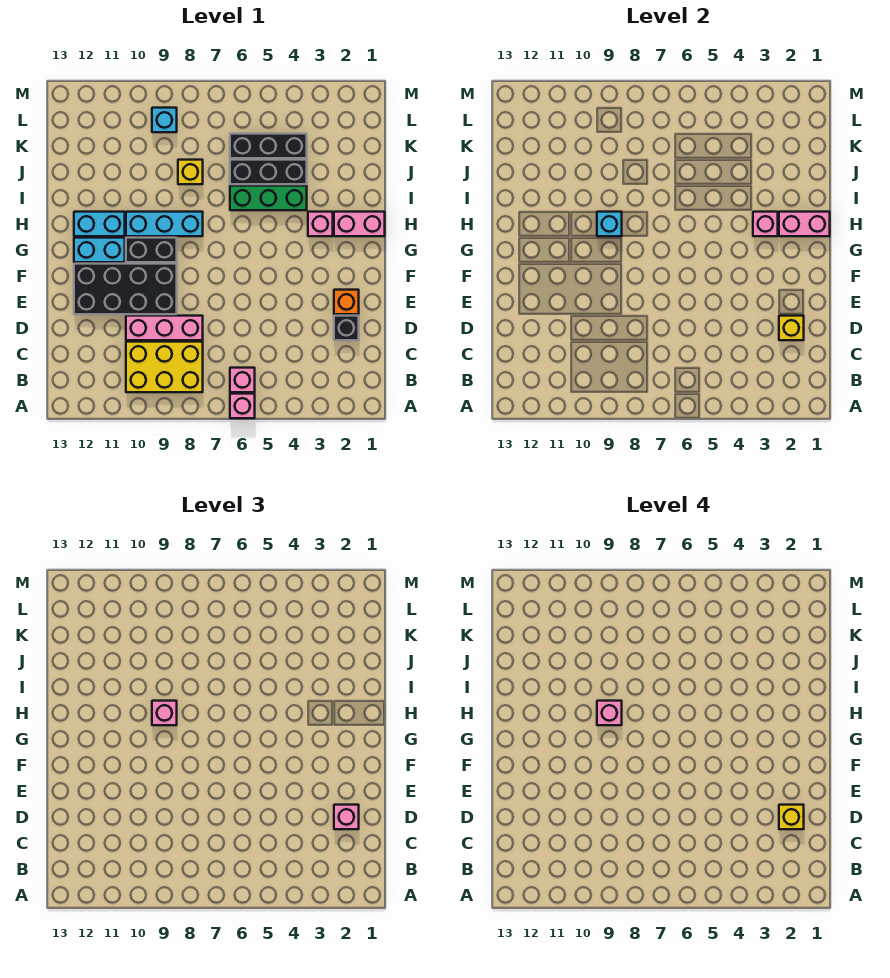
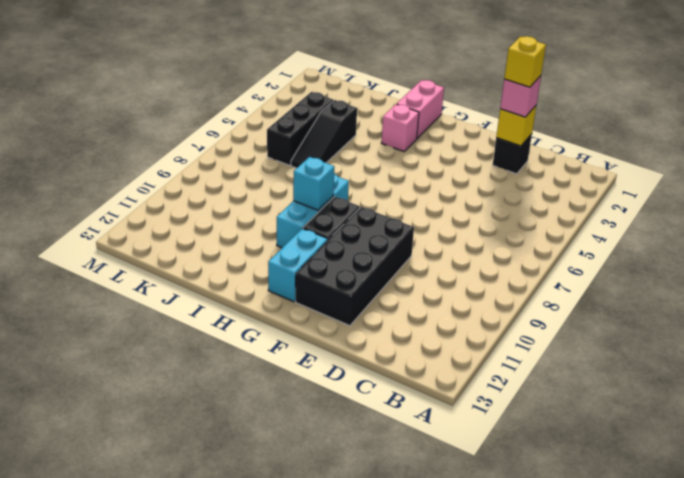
black slope J4:J6 level 1 top 4 -> black brick J4:J6 level 1
none -> pink brick A6 level 1
none -> pink brick B6 level 1
none -> yellow brick B8:C10 level 1

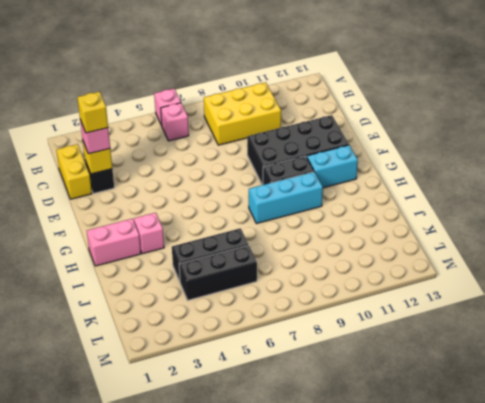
yellow brick C1:D1 level 1 -> none
none -> pink brick D8:D10 level 1
none -> orange brick E2 level 1
none -> cyan brick H11:H12 level 1

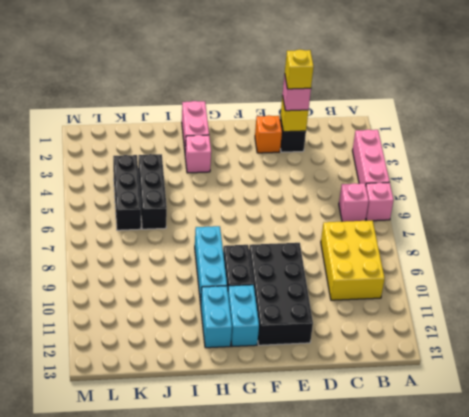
pink brick A3:A5 level 1 -> pink brick D8:D10 level 1
none -> green brick I4:I6 level 1
none -> yellow brick J8 level 1
none -> cyan brick L9 level 1

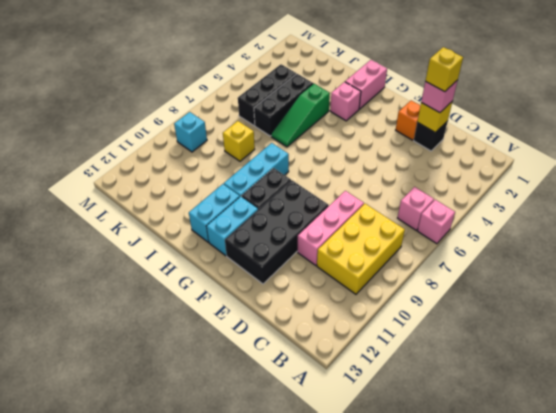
green slope I4:I6 level 1 top 4 -> green brick I4:I6 level 1
none -> pink brick H1:H2 level 2
none -> pink brick H3 level 2
none -> cyan brick H9 level 2

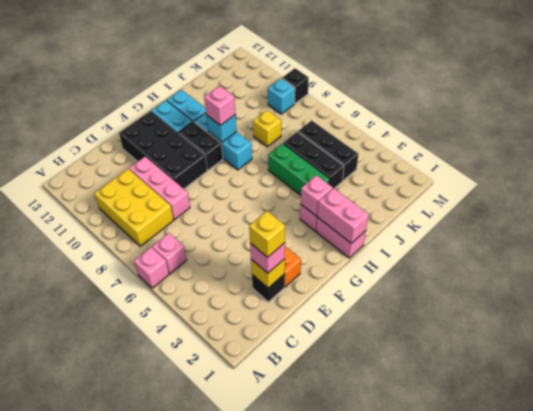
black brick M9 level 1 -> none
none -> pink brick H9 level 4

